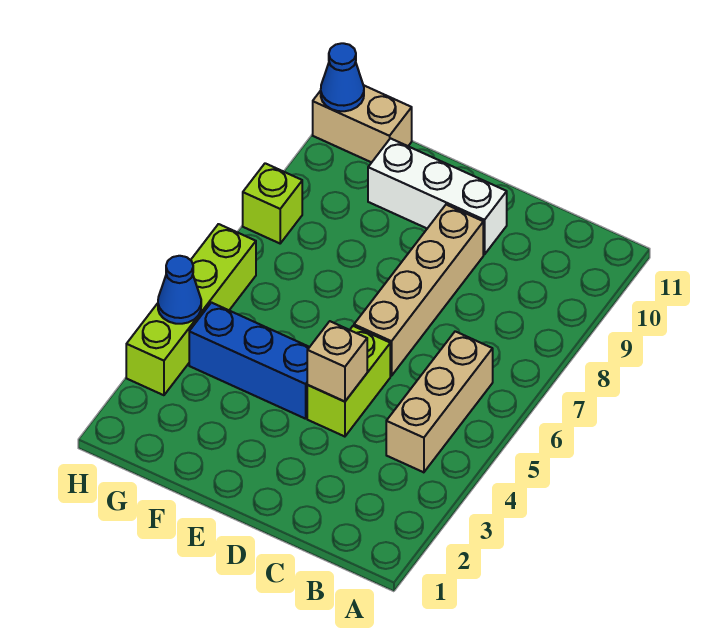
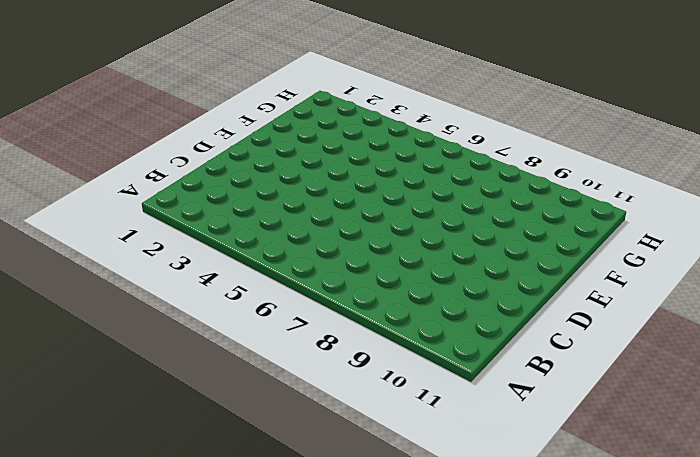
none -> tan brick B4:B6 level 1
none -> lime brick D4:D5 level 1

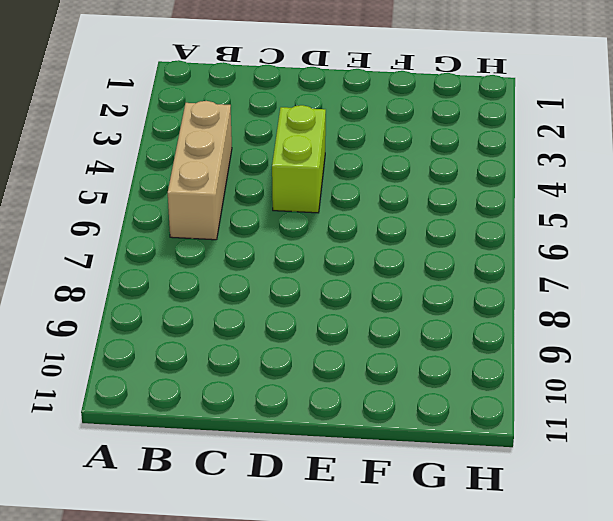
none -> tan brick D6:D9 level 1
none -> white brick D10:F10 level 1

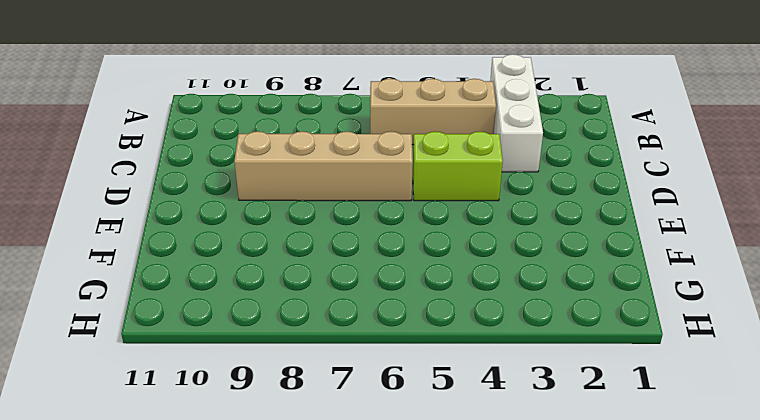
white brick A3:C3 level 1 -> white brick D10:F10 level 1
none -> blue brick E4:G4 level 1
none -> tan brick G11:H11 level 1

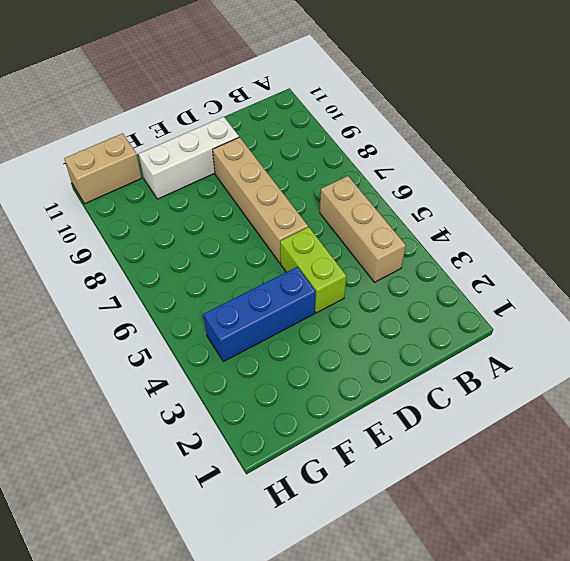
none -> lime brick H3:H6 level 1
none -> lime brick H8 level 1

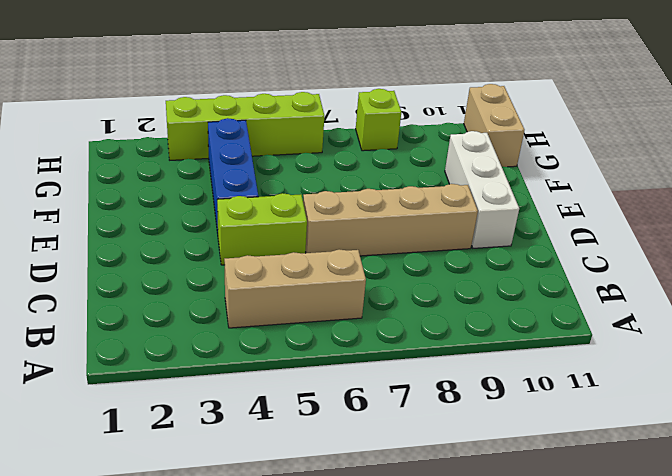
none -> tan brick D4 level 2
none -> blue cone H4 level 2

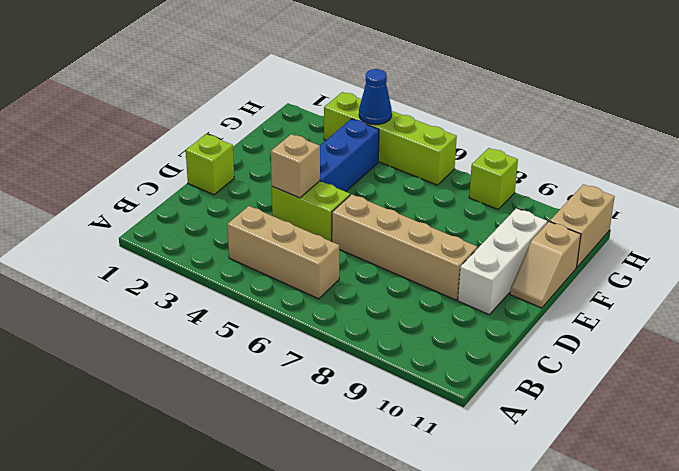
lime brick D1 level 1 -> none
tan slope E11:F11 level 1 top F -> none
none -> blue cone H11 level 2

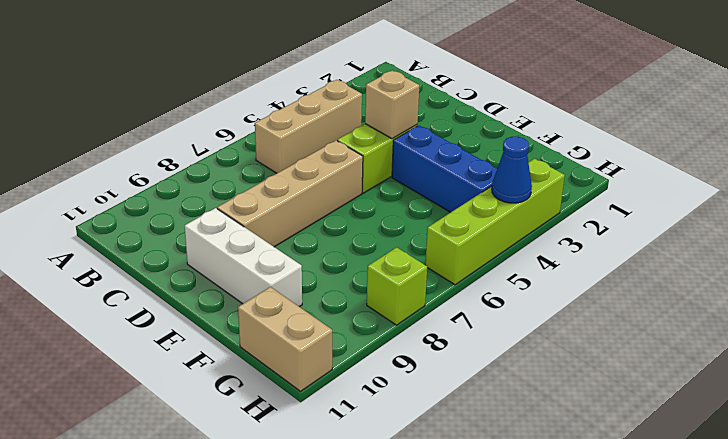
none -> blue cone H11 level 2

